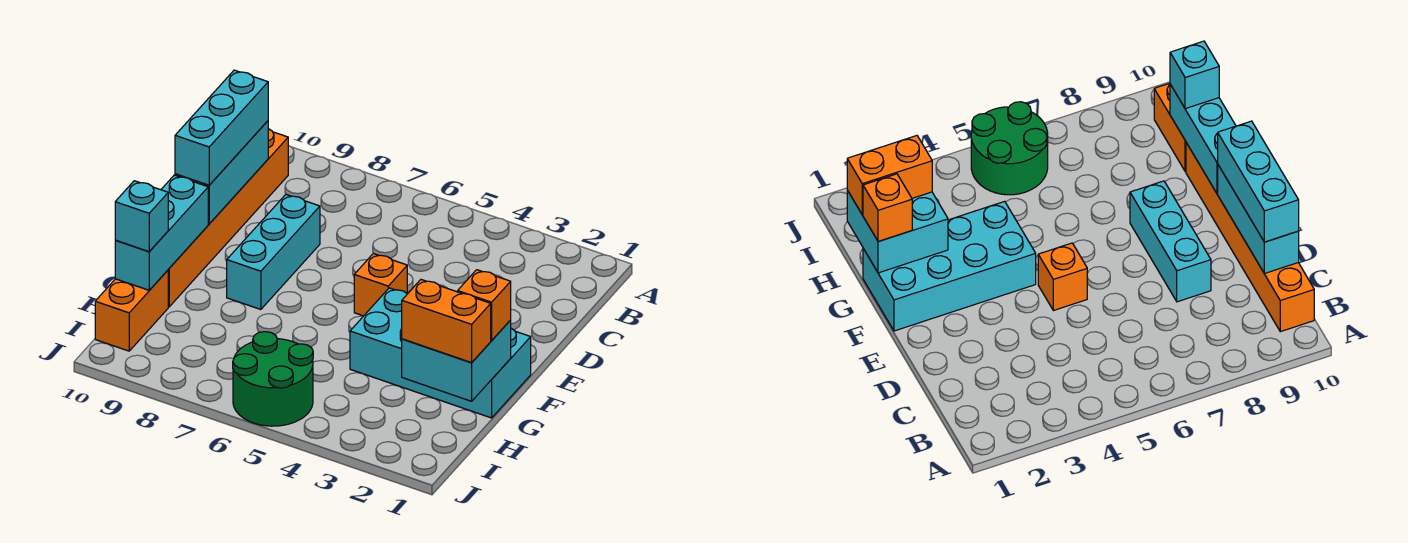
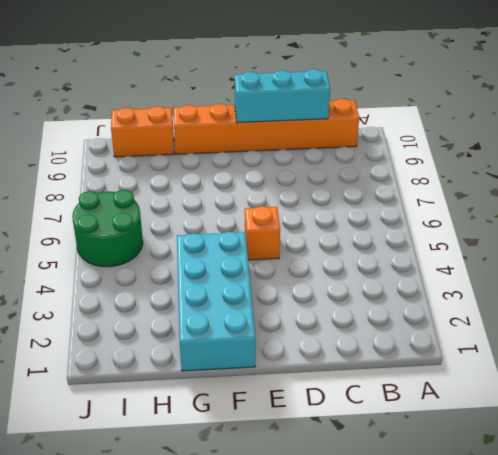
none -> cyan brick D8:F8 level 1
none -> cyan brick F10:H10 level 2
none -> cyan brick G1:H2 level 2

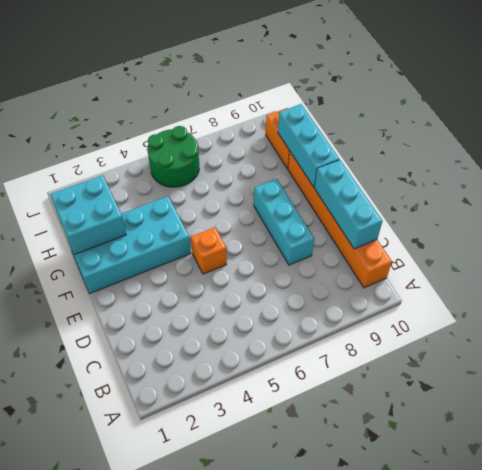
none -> cyan brick C10:E10 level 3
none -> orange brick G1 level 3
none -> orange brick H1:H2 level 3

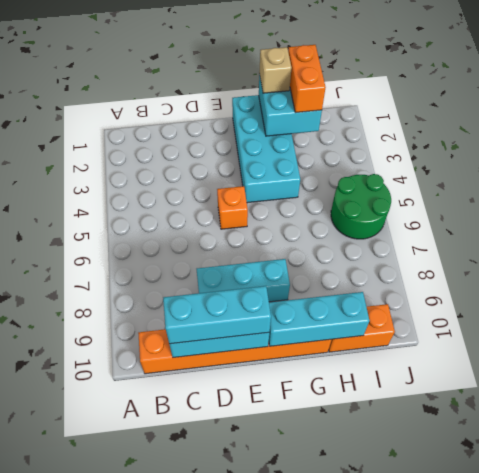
tan brick G1 level 3 -> orange brick G1 level 3
none -> cyan brick H10 level 3

